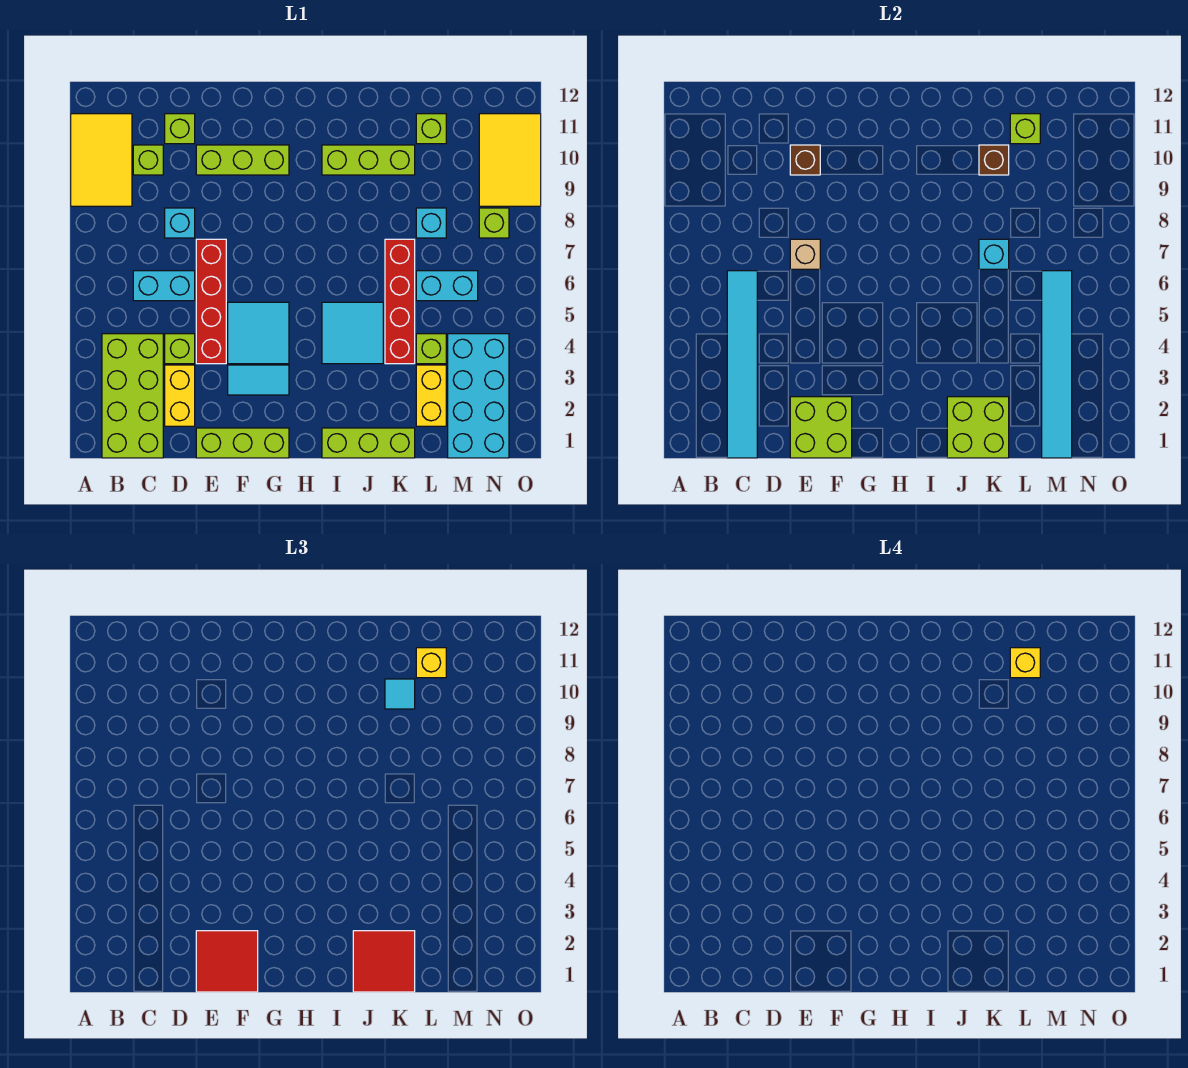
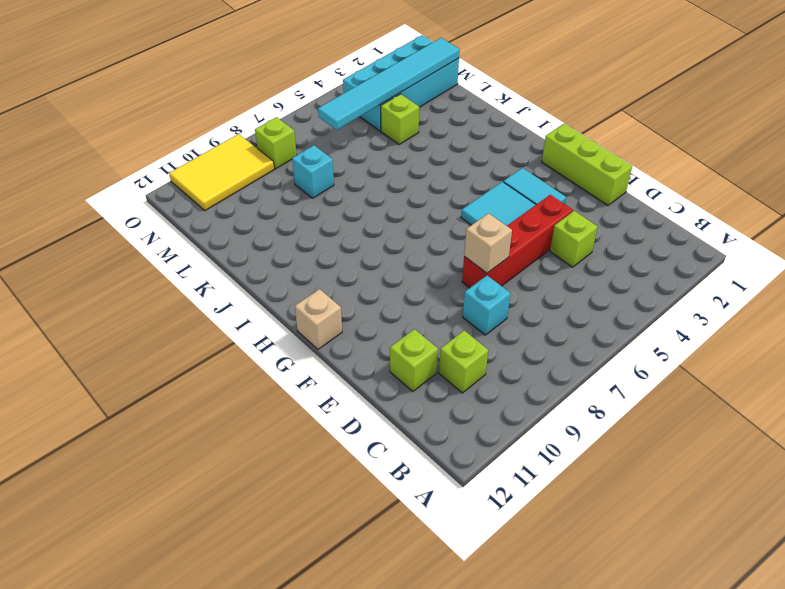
tan brick G12 level 1 -> none
none -> yellow tile A9:B11 level 1
none -> lime brick B1:C4 level 1
none -> cyan brick C6:D6 level 1
none -> yellow brick D2:D3 level 1

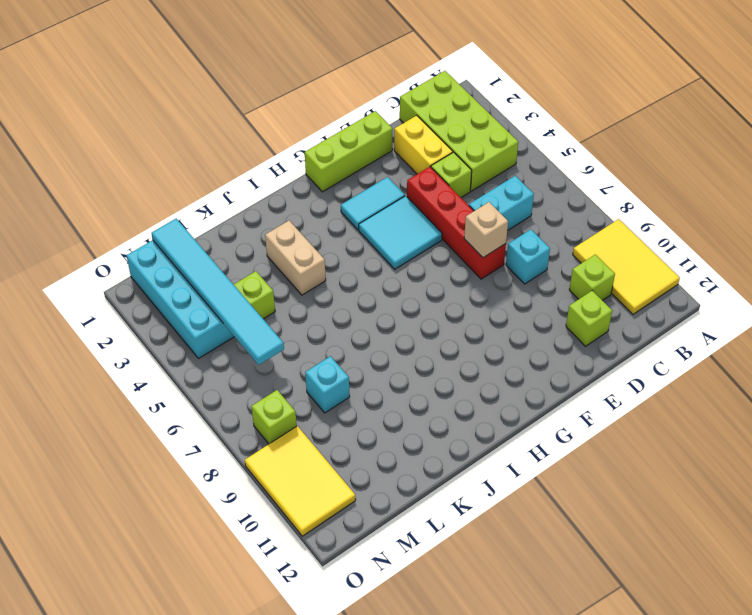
tan brick J3:J4 level 1 -> cyan tile I4:J5 level 1
none -> lime brick E10:G10 level 1
none -> lime brick I1:K1 level 1
none -> lime brick I10:K10 level 1
none -> red brick K4:K7 level 1

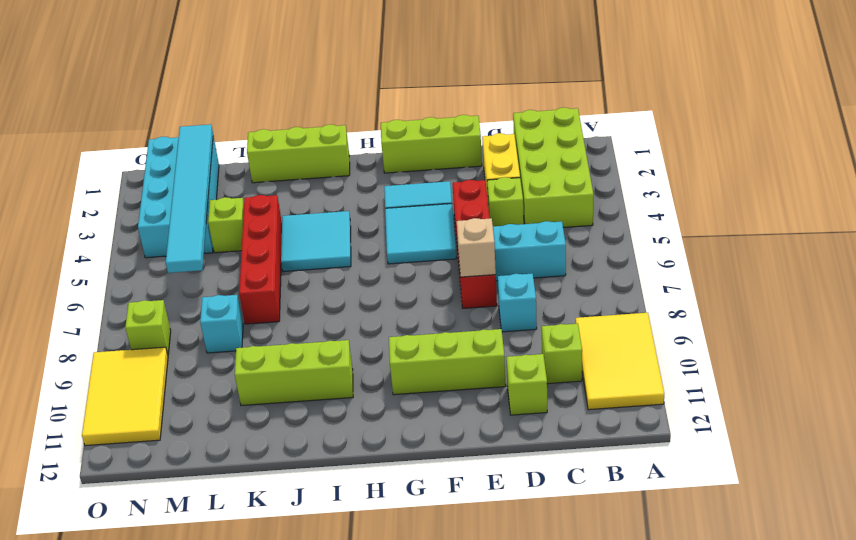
none -> yellow brick L2:L3 level 1
none -> cyan brick L6:M6 level 1
none -> lime brick L11 level 1
none -> cyan tile C1:C6 level 2

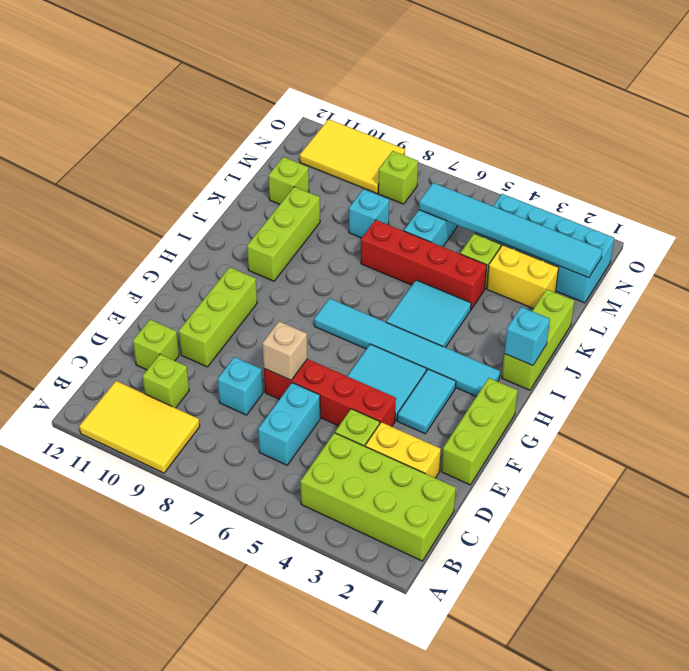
cyan tile H2:H7 level 1 -> cyan tile C1:C6 level 2
cyan brick I1 level 2 -> cyan brick K7 level 2
none -> lime brick E1:F2 level 2
none -> brown brick E10 level 2
none -> lime brick J1:K2 level 2
none -> brown brick K10 level 2

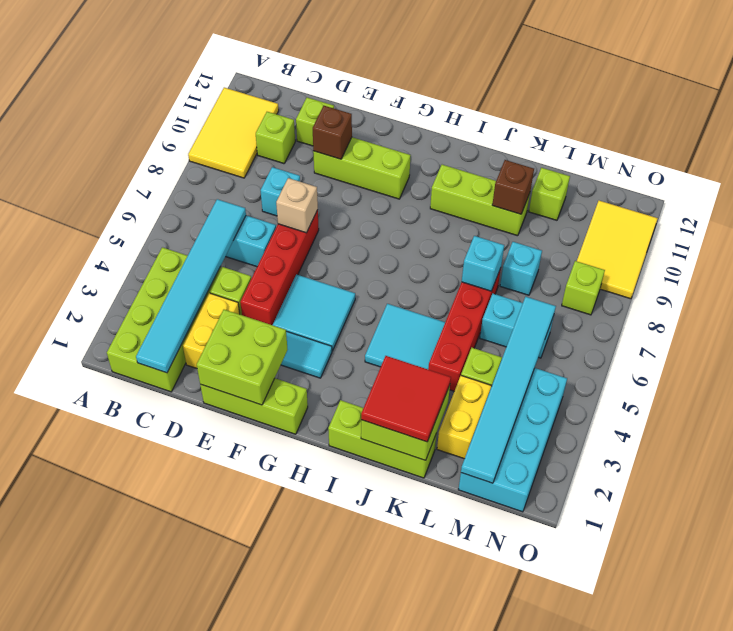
none -> lime brick L11 level 2
none -> red tile E1:F2 level 3
none -> cyan tile K10 level 3
none -> yellow brick L11 level 3

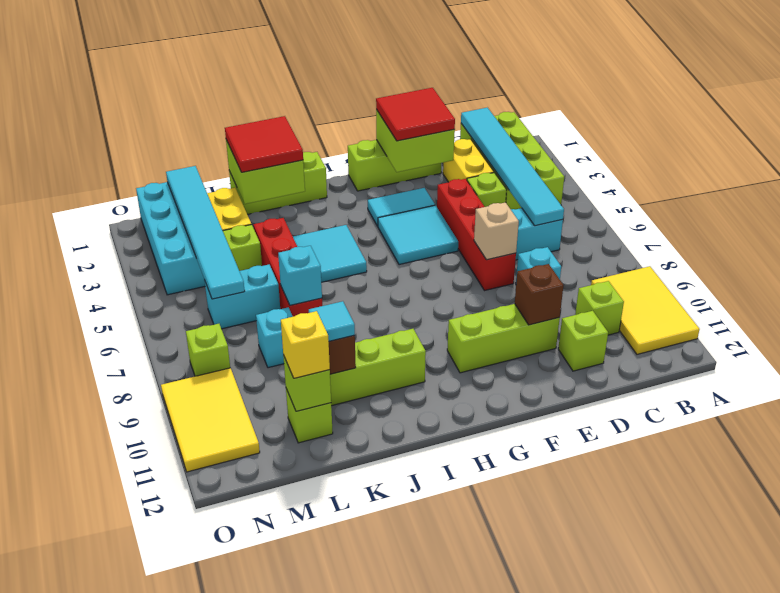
none -> yellow brick L11 level 4

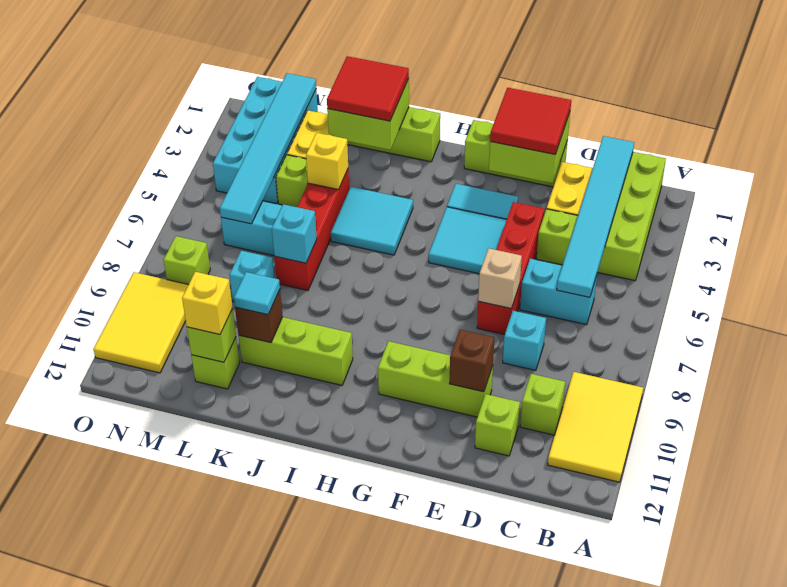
yellow brick K4 level 2 -> yellow brick L11 level 4

